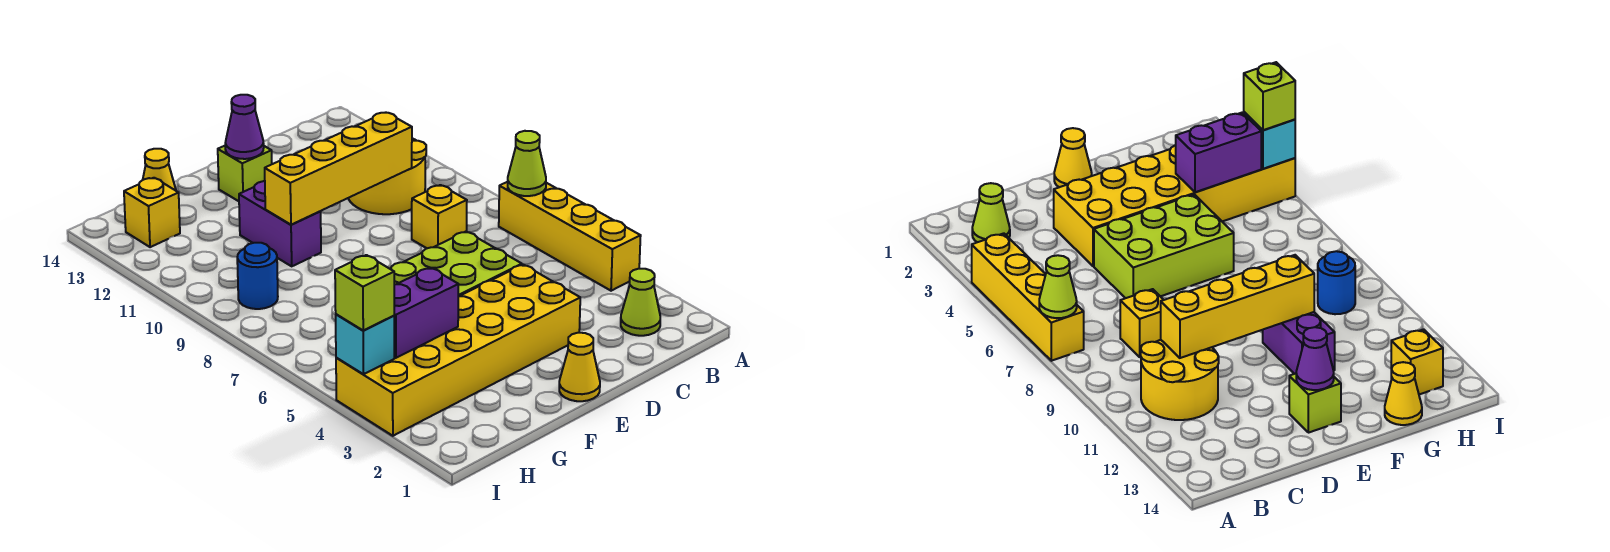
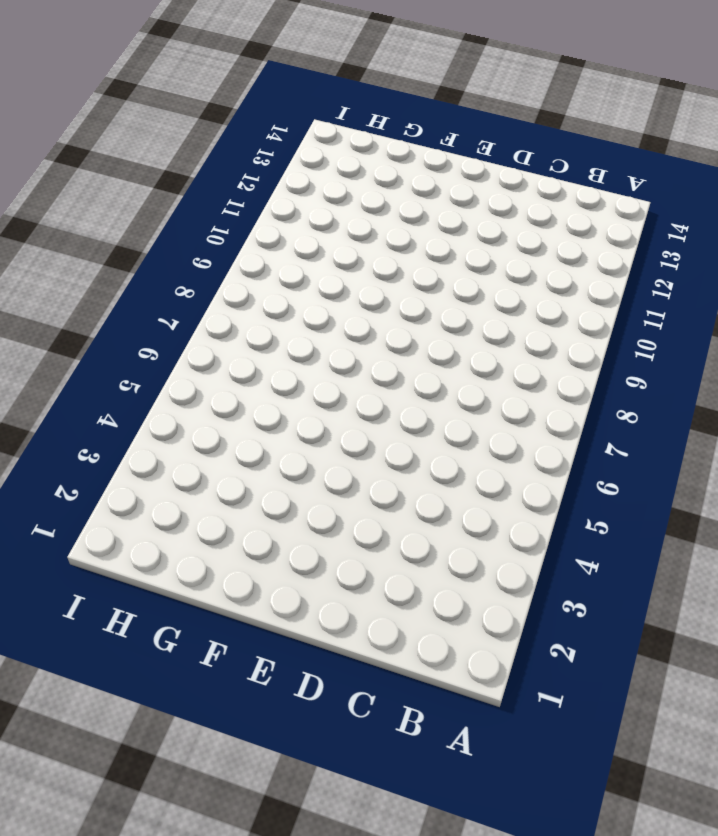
none -> yellow brick A4:A7 level 1
none -> lime cone B2 level 1
none -> yellow round brick B10:C11 level 1

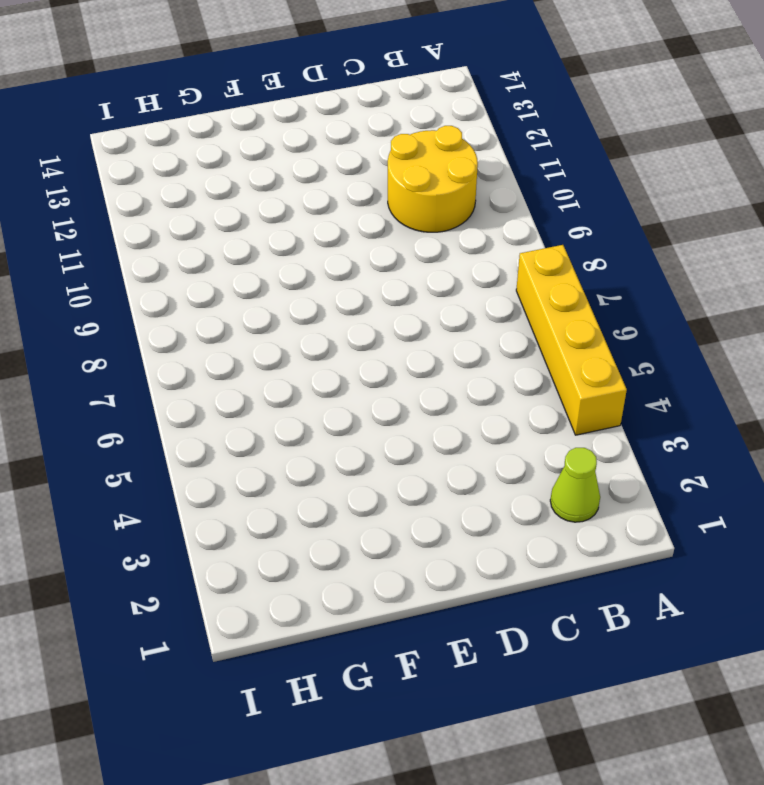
none -> yellow brick C8 level 1
none -> yellow brick D3:I4 level 1
none -> lime brick D5:F6 level 1

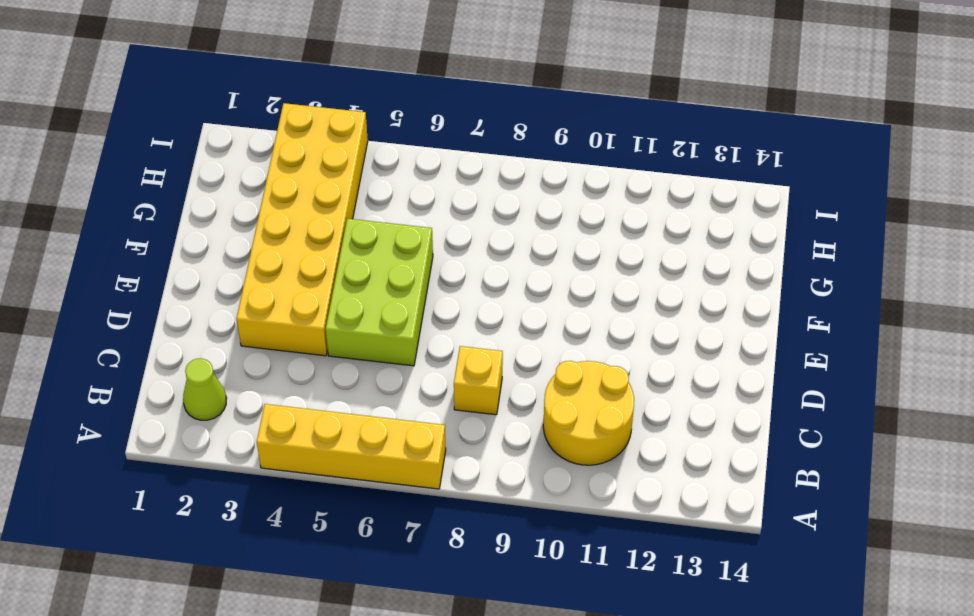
none -> yellow cone E1 level 1
none -> lime brick E13 level 1
none -> purple brick F10:F11 level 1

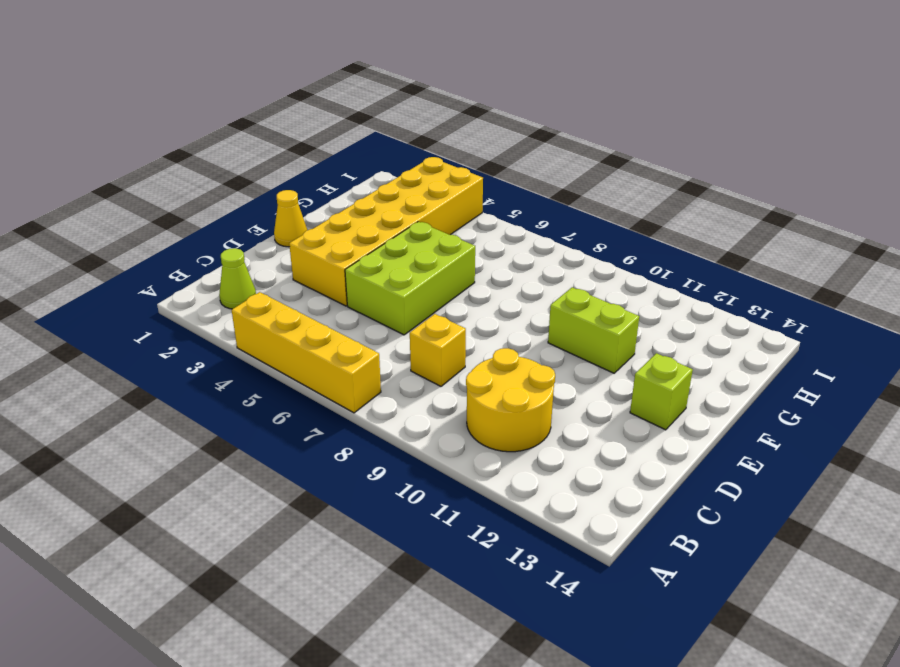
lime brick F10:F11 level 1 -> purple brick F10:F11 level 1
none -> yellow cone G14 level 1
none -> blue round brick H9 level 1
none -> yellow brick H13 level 1

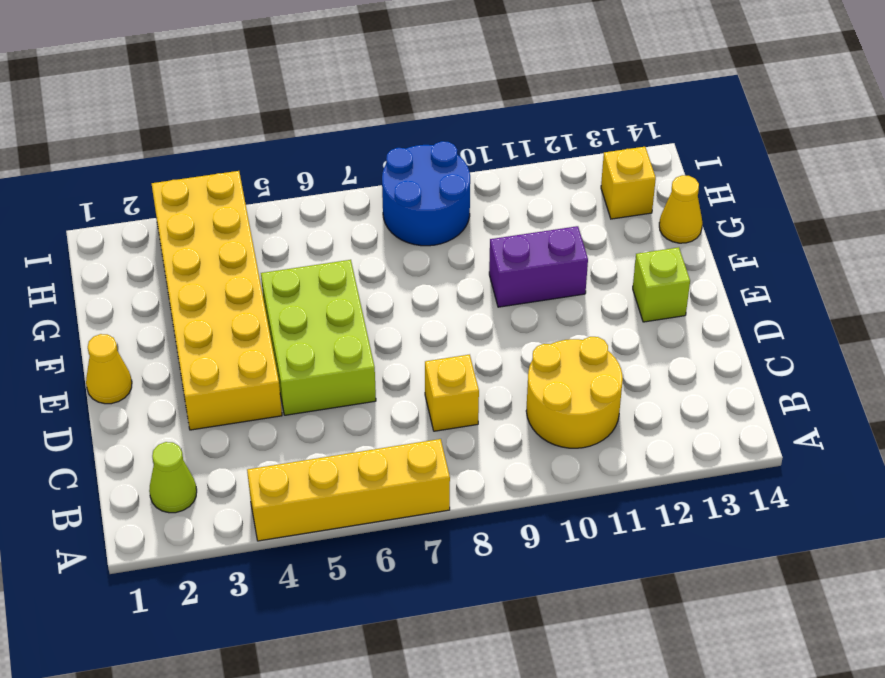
blue round brick H8:I9 level 1 -> blue round brick H9 level 1
none -> lime cone A7 level 2
none -> yellow brick C10:F10 level 2
none -> purple cone E13 level 2

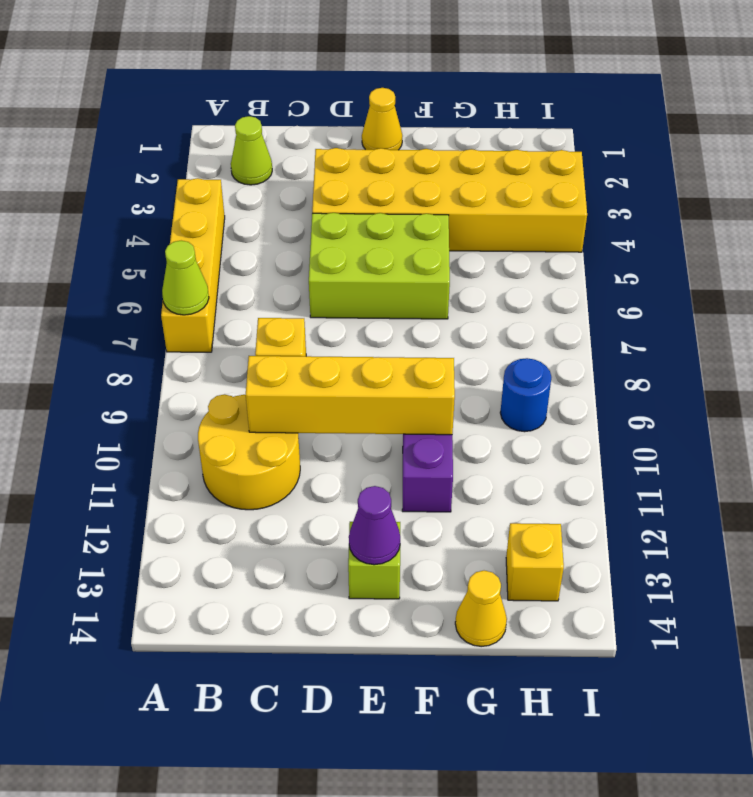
none -> purple brick G4:H4 level 2
none -> cyan brick I4 level 2
none -> lime brick I4 level 3

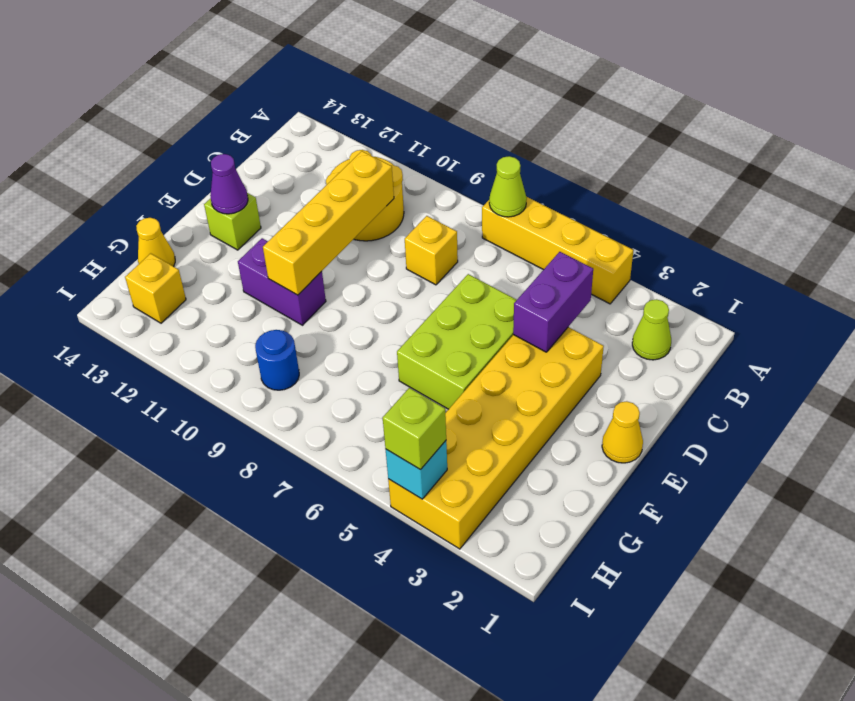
purple brick C4:D4 level 2 -> purple brick G4:H4 level 2

